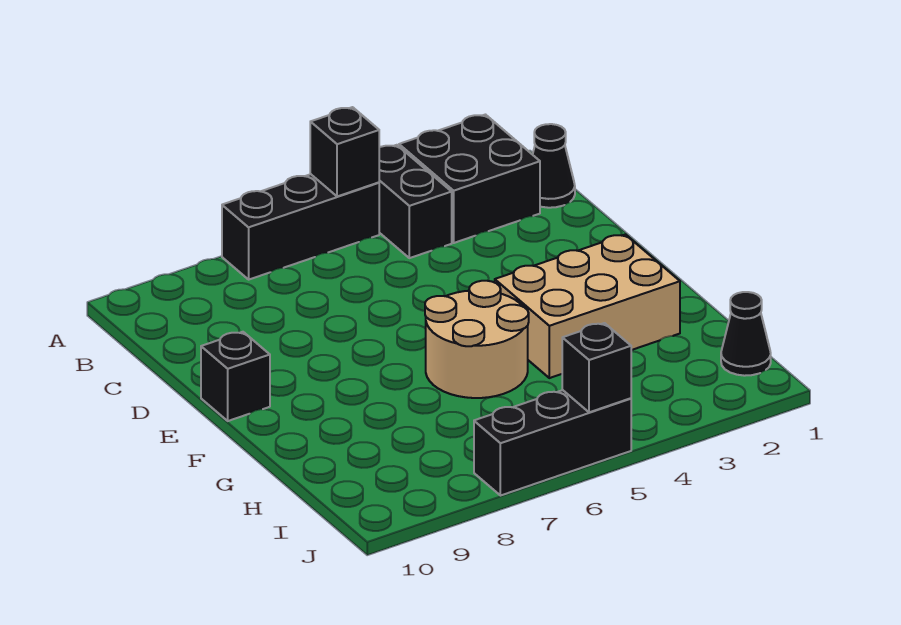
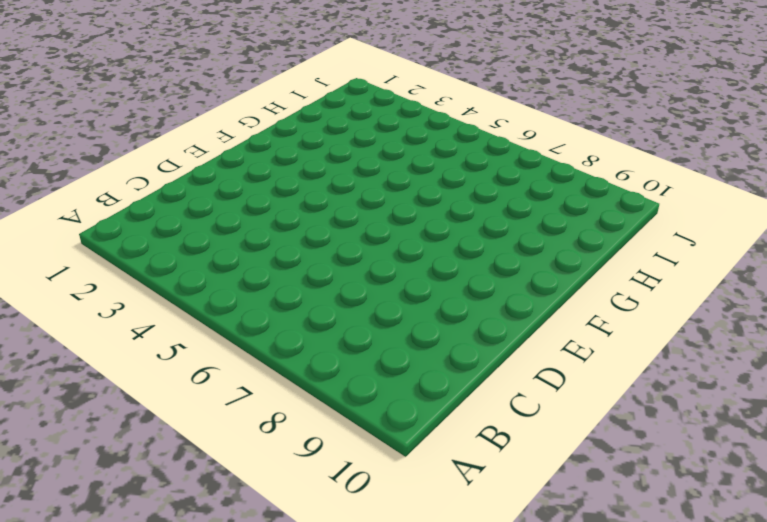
none -> black brick A2:B3 level 1
none -> black brick A4:B4 level 1

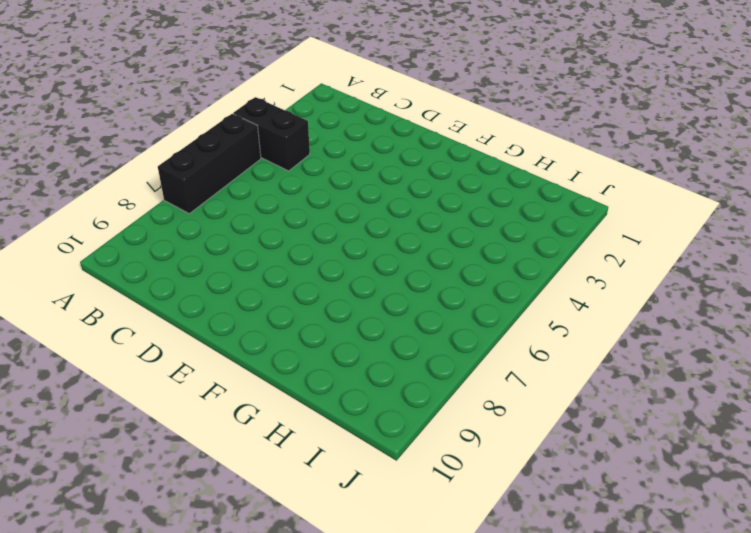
none -> black brick A2:B3 level 1
none -> black cone B1 level 1

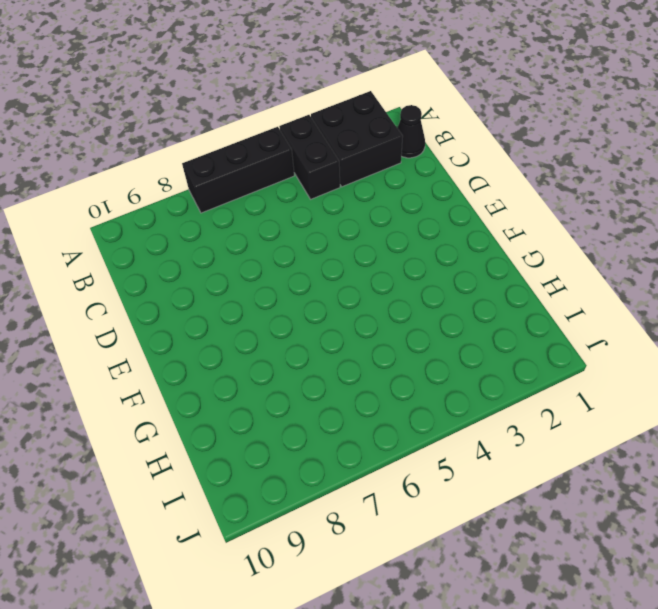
none -> black brick E10 level 1
none -> tan brick F2:G4 level 1

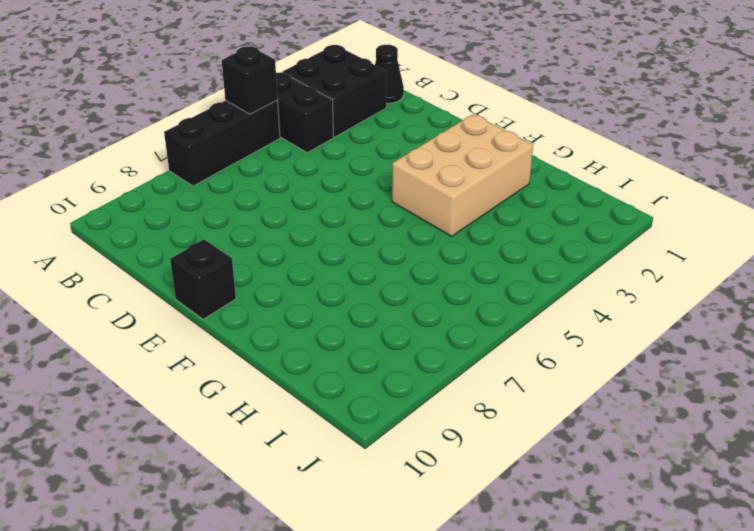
none -> tan round brick F5:G6 level 1
none -> black cone I1 level 1

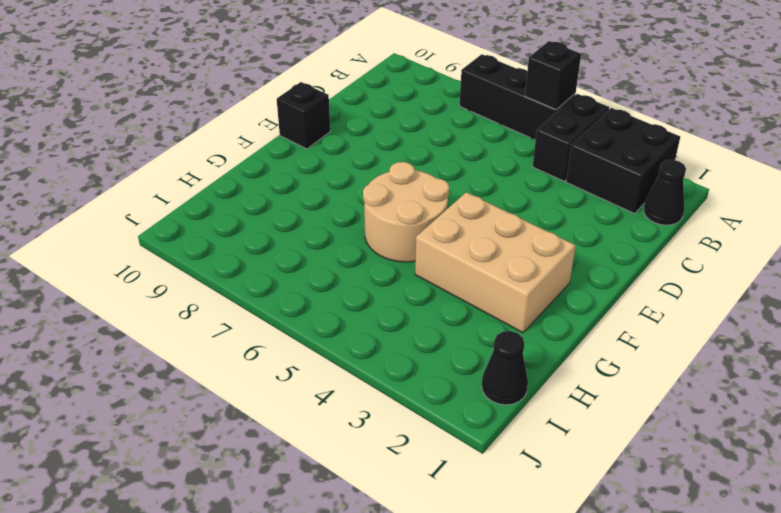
none -> black brick J5:J7 level 1
none -> black brick J5 level 2

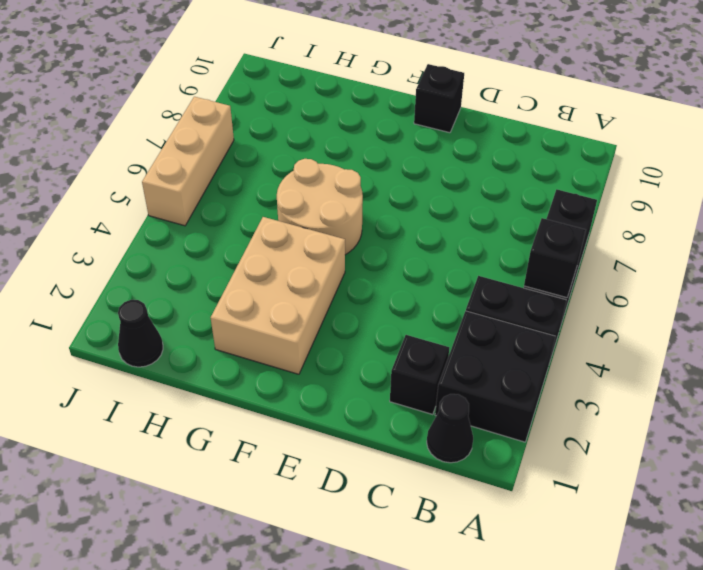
black brick C2 level 1 -> black brick J5 level 2
tan brick J5:J7 level 1 -> black brick J5:J7 level 1

